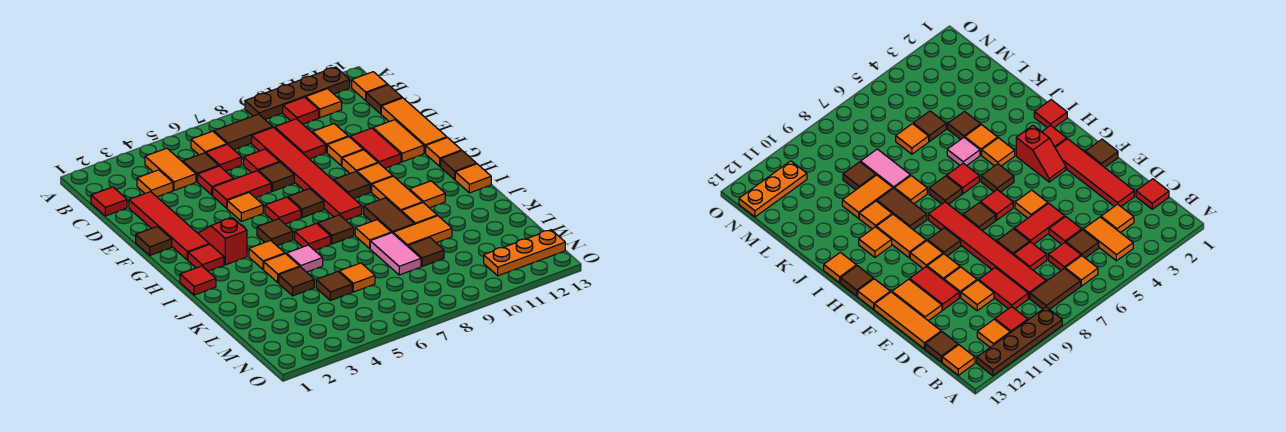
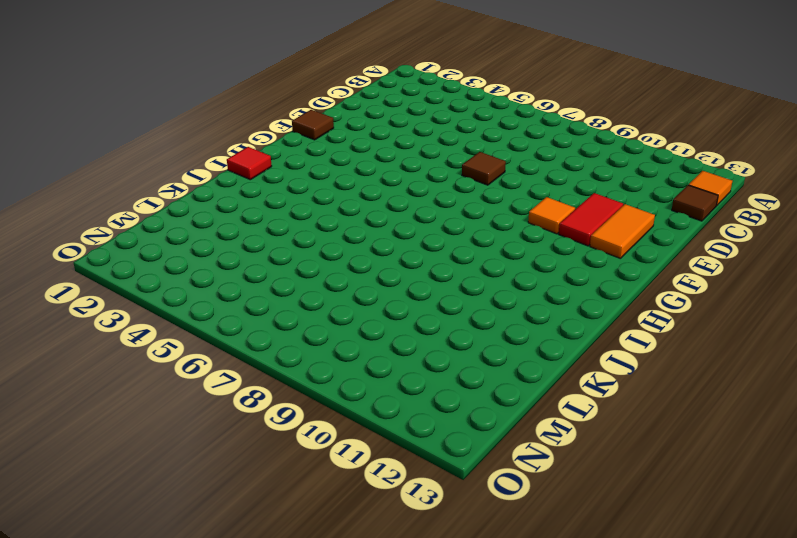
none -> brown plate A9:A12 level 1
none -> orange tile B4:C4 level 1
none -> orange tile B6 level 1
none -> brown tile B7:B8 level 1

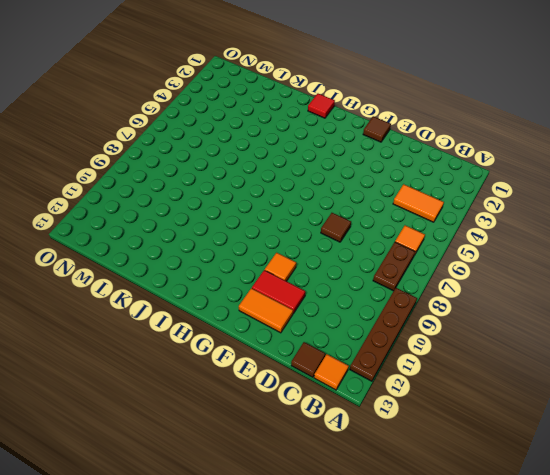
brown plate B7:B8 level 1 -> brown tile B7:B8 level 1
none -> red tile B10 level 1
none -> orange tile B11 level 1
none -> red tile C1 level 1
none -> orange tile C3 level 1

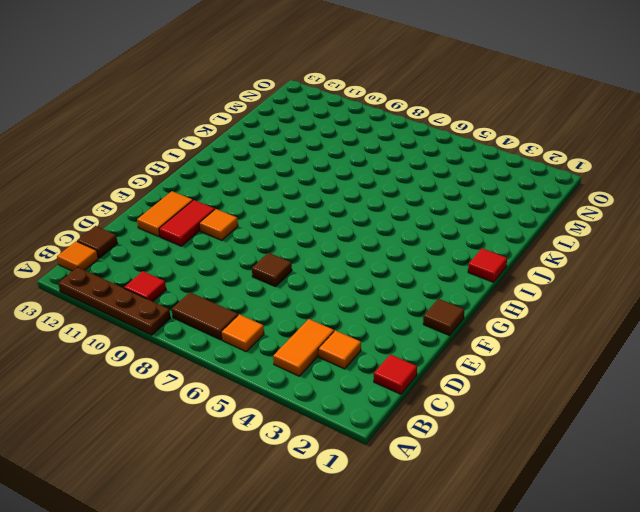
none -> orange tile B11 level 1
none -> brown tile C5 level 1
none -> red tile C6 level 1
none -> red tile C8:H8 level 1

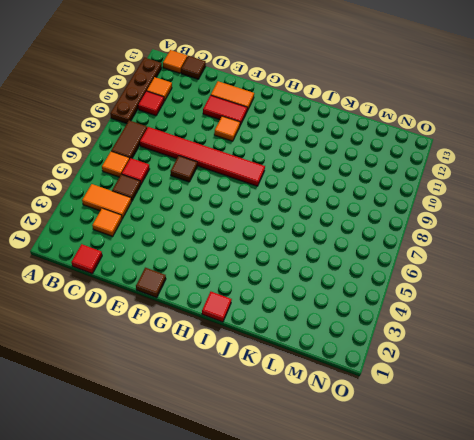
none -> red tile C9:D9 level 1
none -> red tile D2:G2 level 1
none -> red tile D5 level 1
none -> red tile D7 level 1

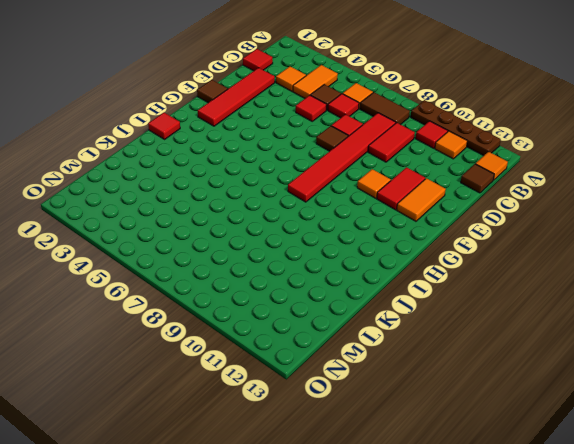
none -> orange tile D10 level 1
none -> orange tile D13:F13 level 1
none -> red tile E5:E6 level 1
none -> orange tile E10 level 1

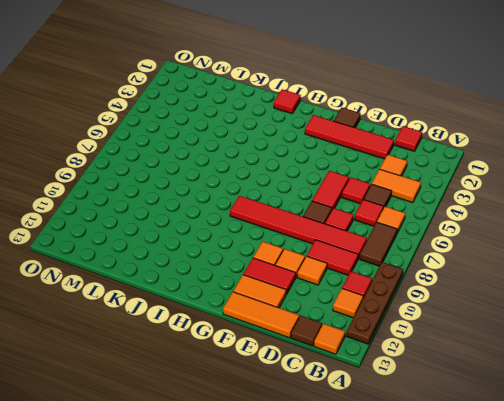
none -> orange tile F5 level 1
none -> red slope G3:H3 level 1 top H
none -> red tile G6 level 1
none -> brown tile G7 level 1

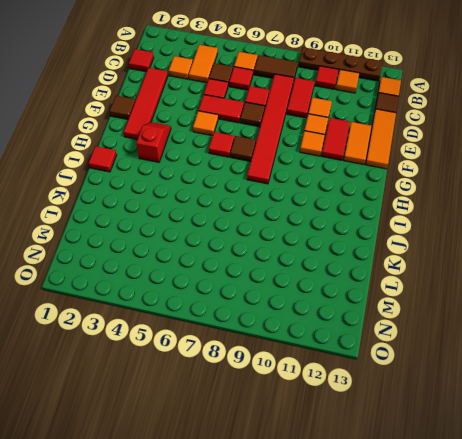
none -> brown tile G9 level 1
none -> orange tile G10 level 1
none -> orange tile G13 level 1
none -> red tile H2 level 1

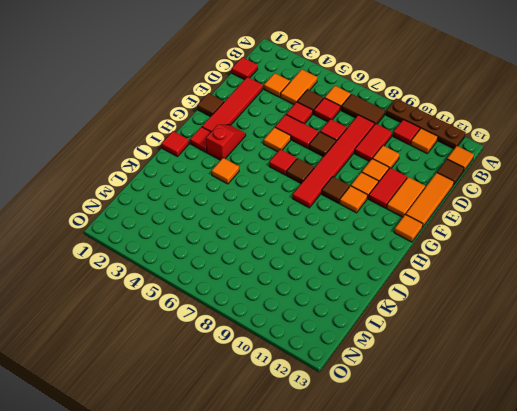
none -> brown tile H5 level 1
none -> orange tile H10:I10 level 1
none -> brown tile H13 level 1
none -> red tile I6 level 1

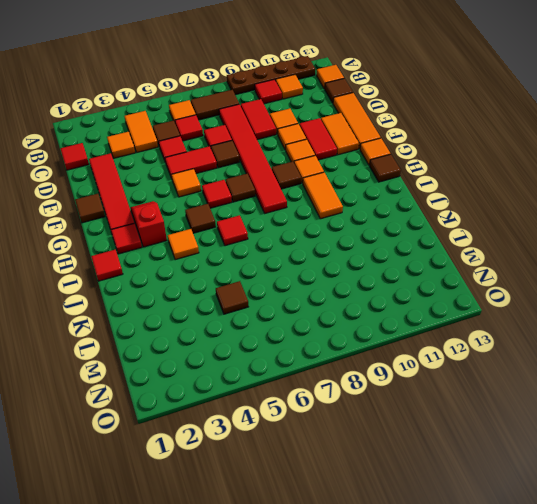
none -> brown tile I7 level 1
none -> brown tile I9:J9 level 1
none -> orange tile I11 level 1
none -> orange tile I13 level 1

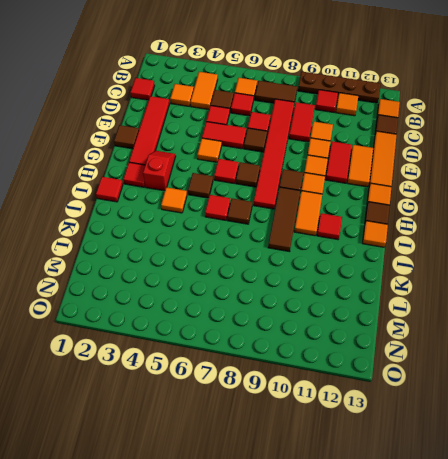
brown tile H9:J9 level 1 -> brown tile I9:J9 level 1
red tile I11 level 1 -> orange tile I11 level 1
none -> orange tile J4 level 1
none -> pink tile J5 level 1
none -> orange tile J8 level 1
none -> orange tile J10 level 1

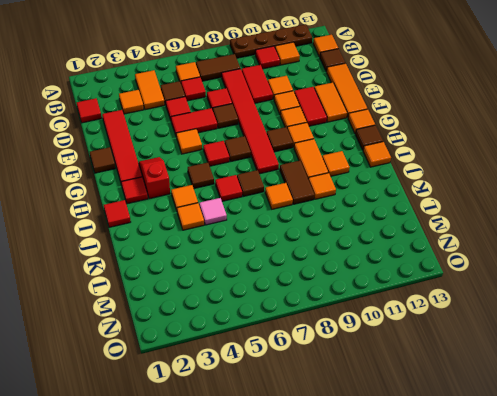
none -> brown tile K4 level 1
none -> pink tile K8:L8 level 1
none -> orange tile K9:K10 level 1
none -> brown tile L5 level 1

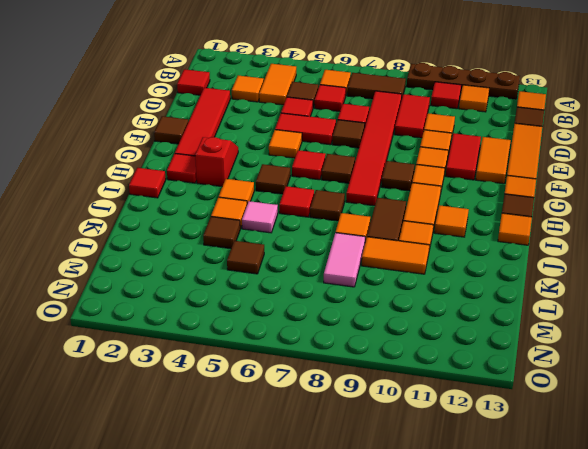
none -> orange tile L6 level 1
none -> brown tile L9 level 1
none -> orange plate N11:N13 level 1

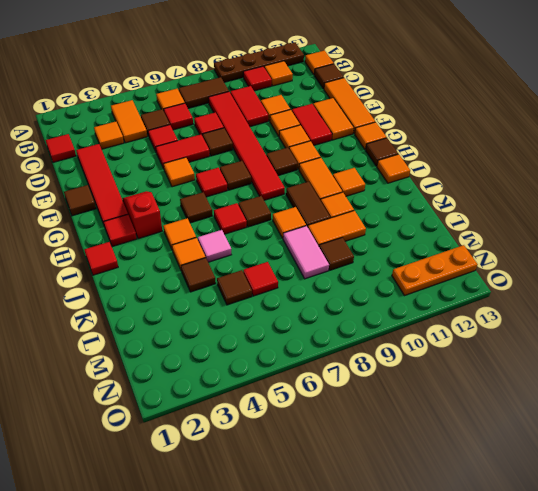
red tile L6 level 1 -> orange tile L6 level 1

